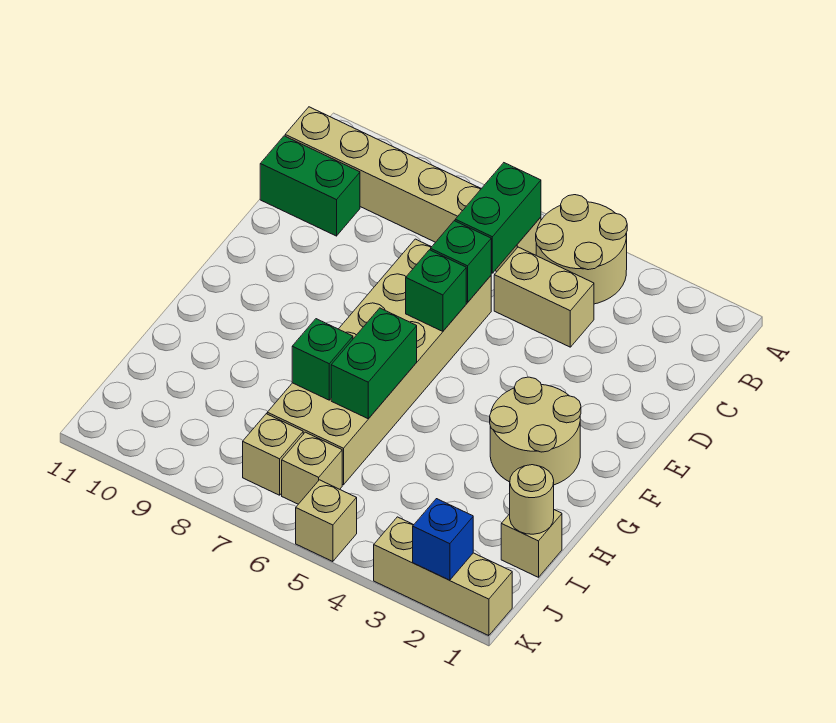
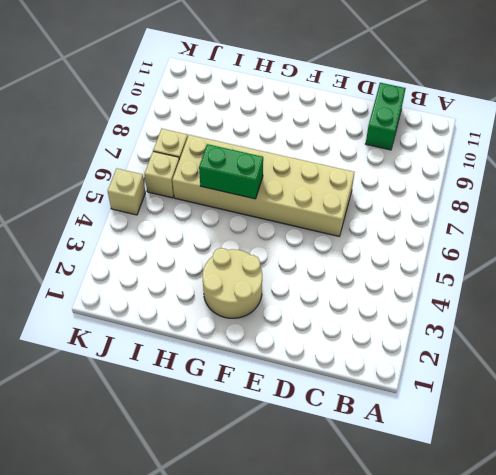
none -> tan round brick A4:B5 level 1
none -> tan brick B6:B11 level 1
none -> tan brick C4:C5 level 1

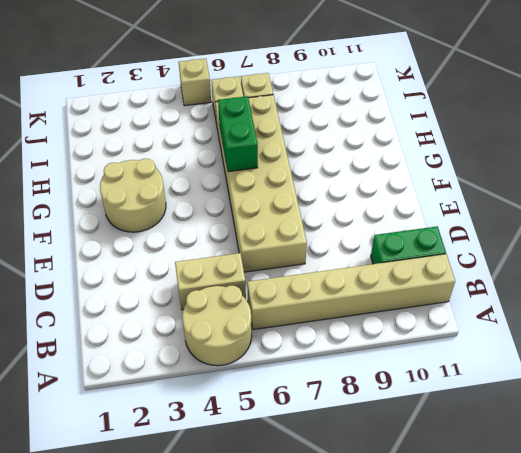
none -> tan brick I1 level 1
none -> tan brick K1:K3 level 1
none -> green brick B6:C6 level 2

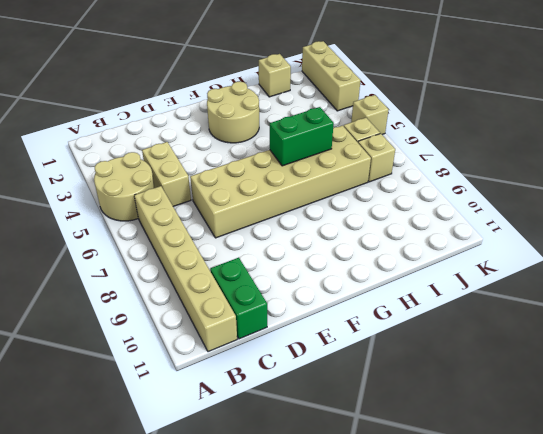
none -> green brick B6:C6 level 2
none -> green brick D6 level 2
none -> green brick E6 level 2

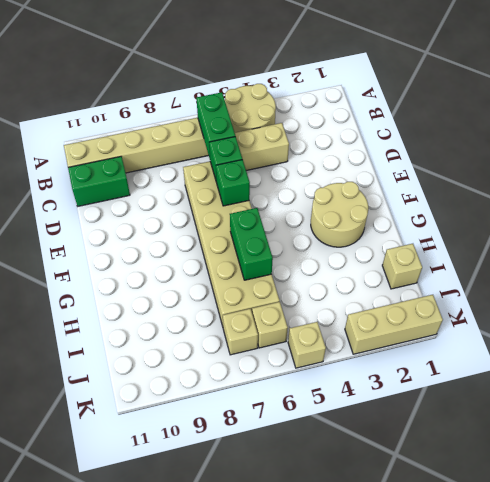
none -> green brick H7 level 2
none -> tan round brick I1 level 2
none -> blue brick K2 level 2

